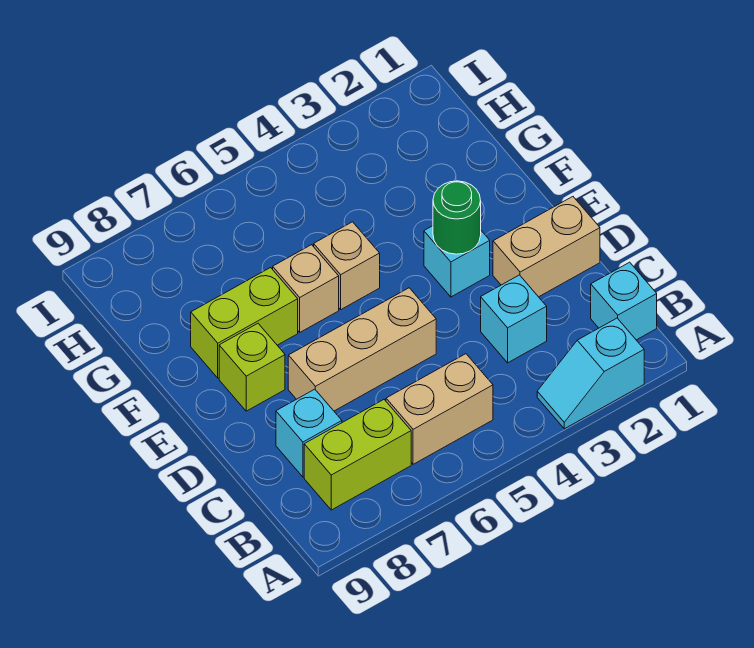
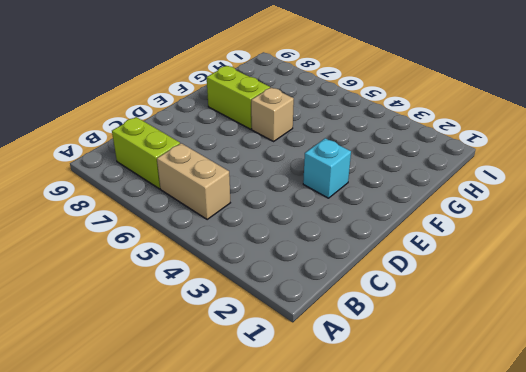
none -> cyan slope A2:A3 level 1 top 2
none -> cyan brick B1 level 1
none -> cyan brick C3 level 1

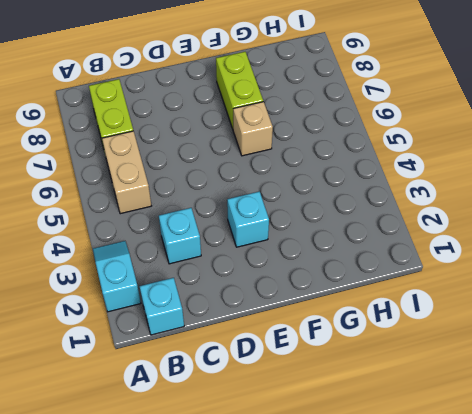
none -> cyan brick C8 level 1
none -> tan brick D1:D2 level 1
none -> tan brick D5:D7 level 1

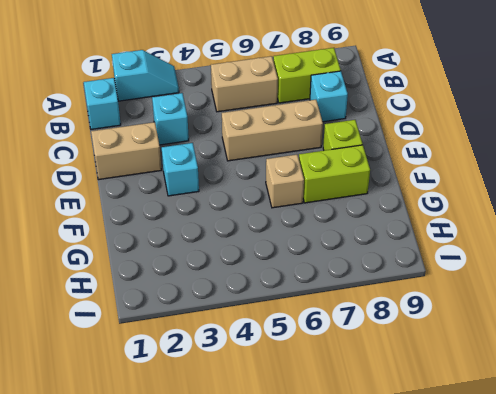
none -> tan brick F5 level 1
none -> green round brick E3 level 2

